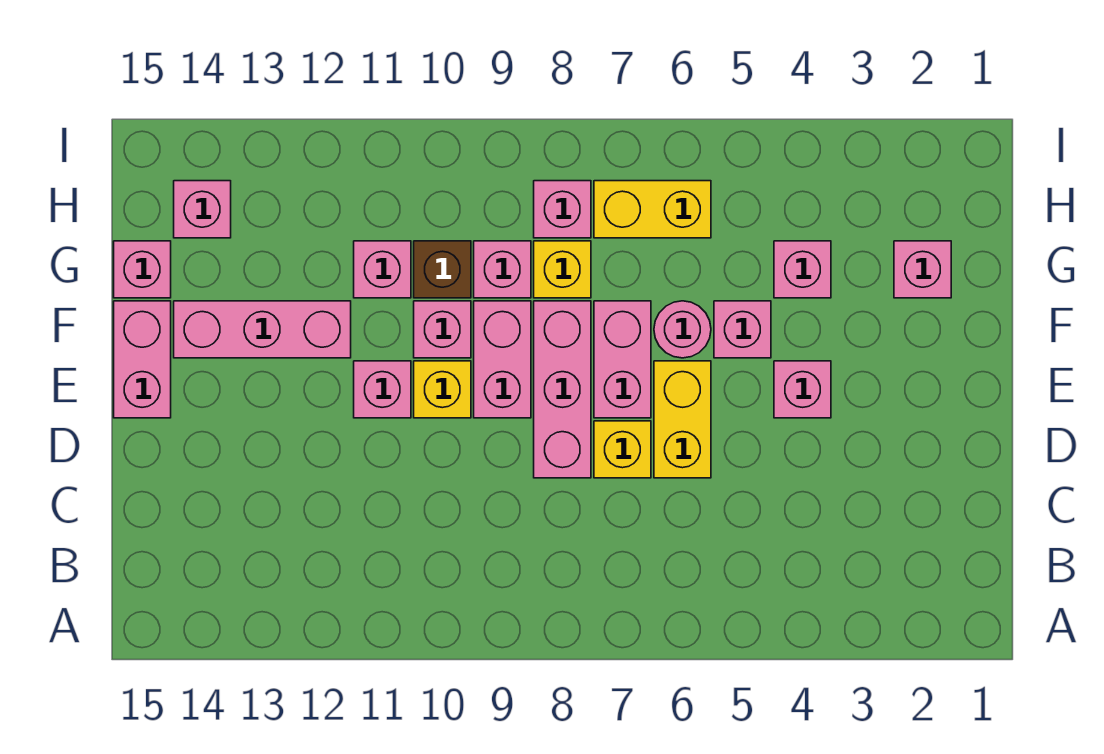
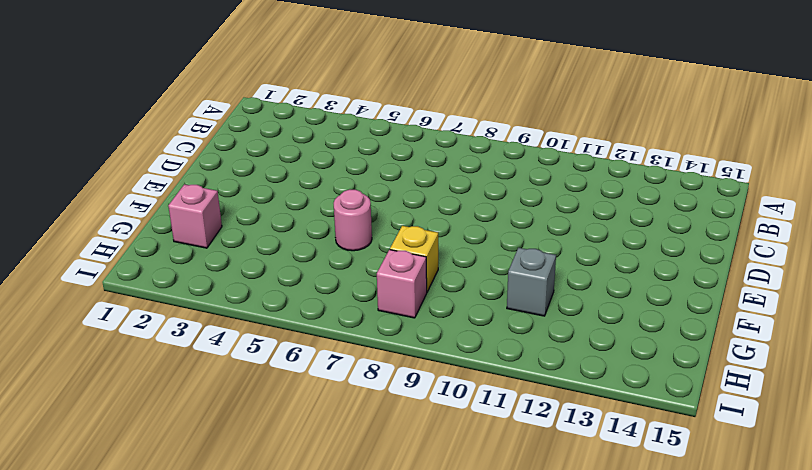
grey brick G11 level 1 -> pink brick G11 level 1
none -> yellow brick D6:E6 level 1
none -> yellow brick D7 level 1
none -> pink brick D8:F8 level 1

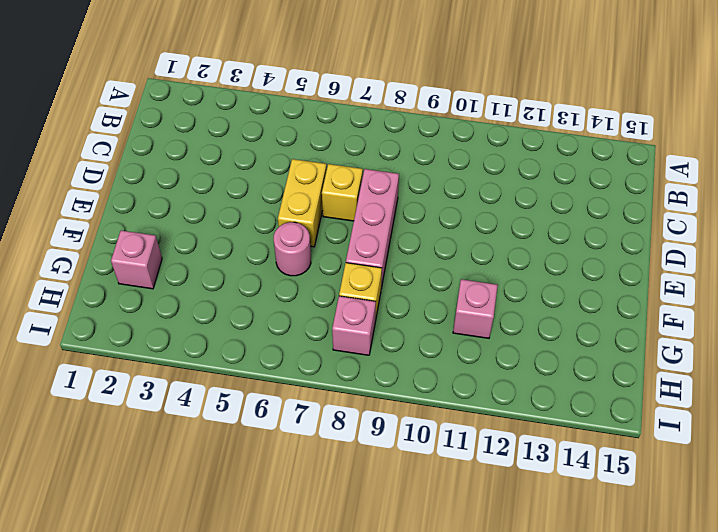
none -> pink brick E4 level 1
none -> pink brick E7:F7 level 1
none -> pink brick E9:F9 level 1

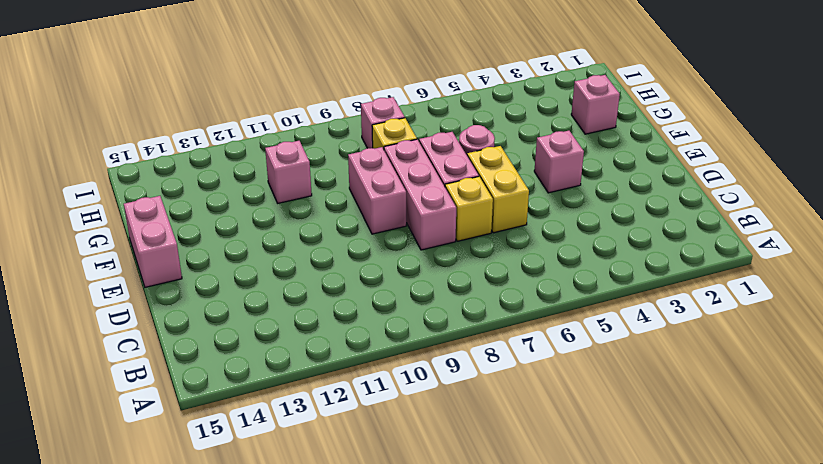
none -> yellow brick E10 level 1
none -> pink brick E11 level 1
none -> pink brick F5 level 1

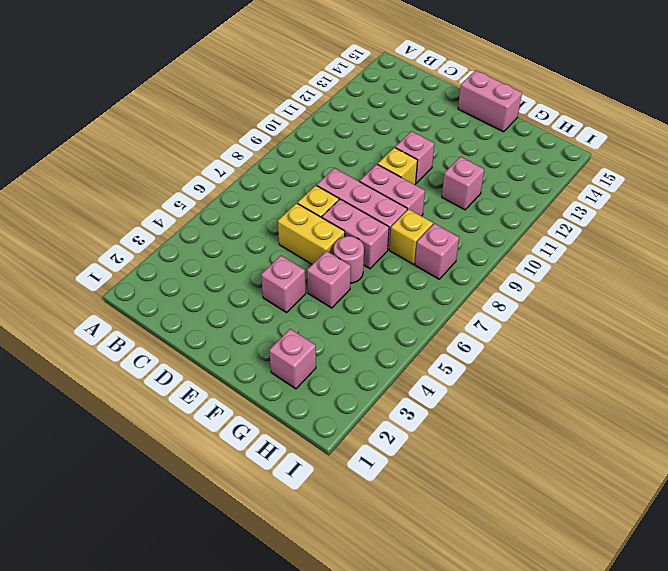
none -> pink brick F10 level 1
none -> pink brick F12:F14 level 1
none -> pink brick G4 level 1

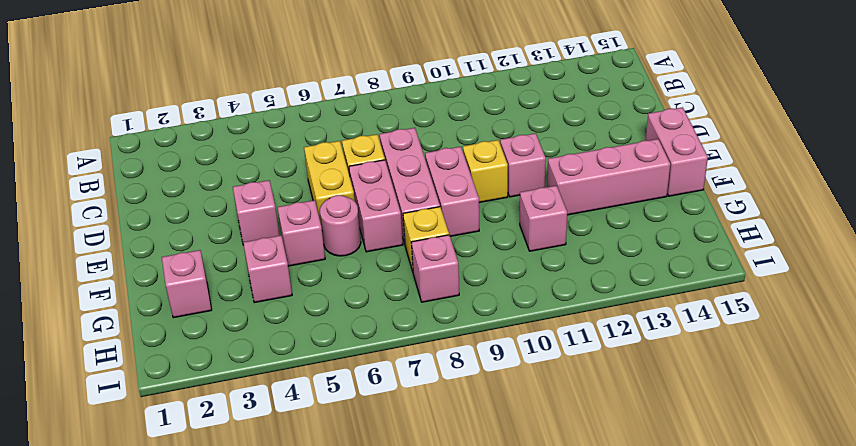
none -> pink brick F10 level 1
none -> pink brick G9 level 1
none -> brown brick G10 level 1

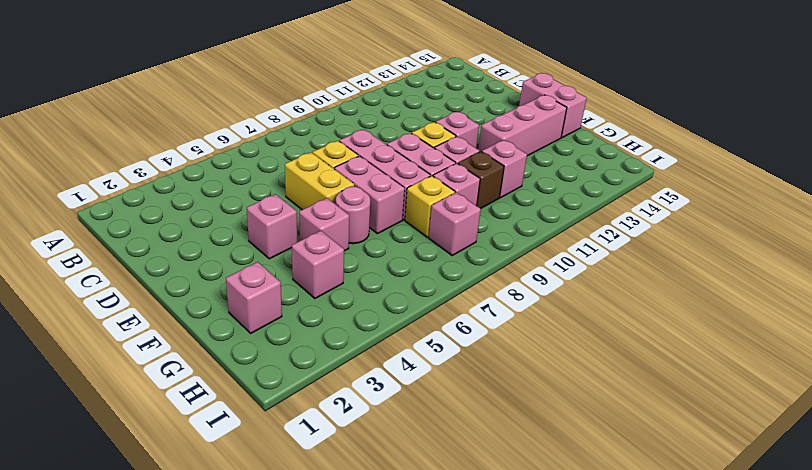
none -> pink brick G15 level 1
none -> yellow brick H6:H7 level 1
none -> pink brick H14 level 1

